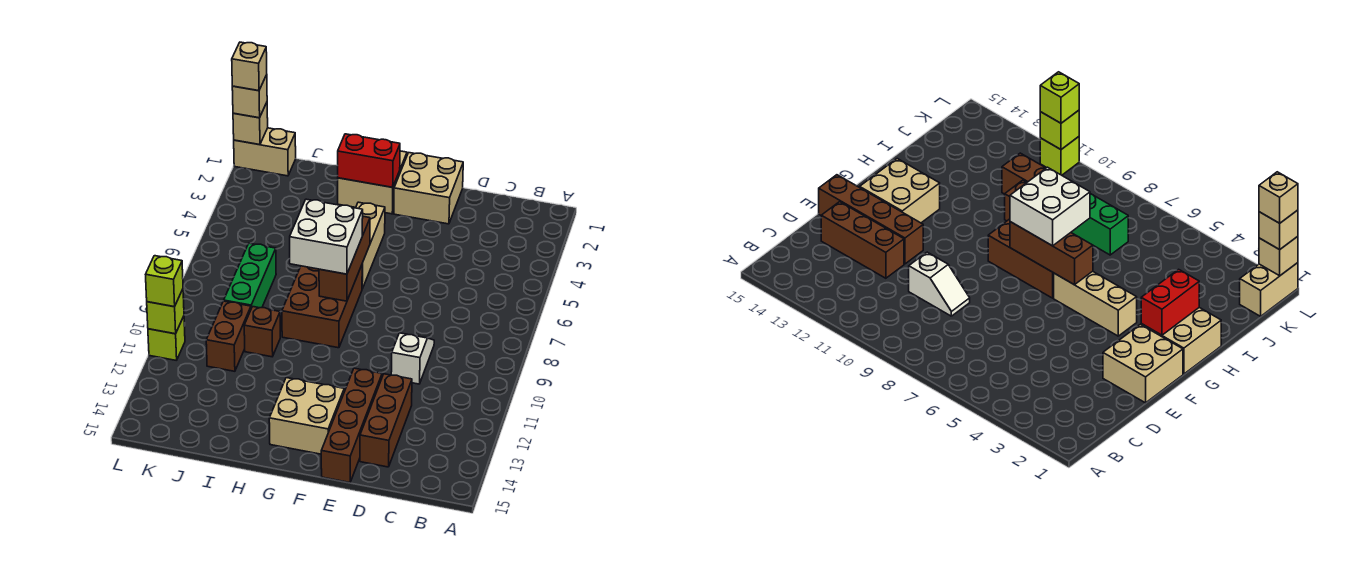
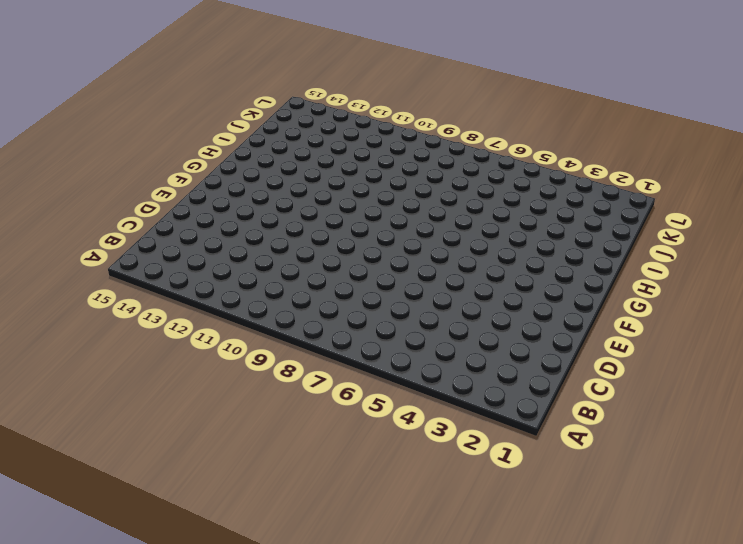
none -> white slope D9:D10 level 1 top 10
none -> brown brick D12:D14 level 1
none -> tan brick E1:F2 level 1

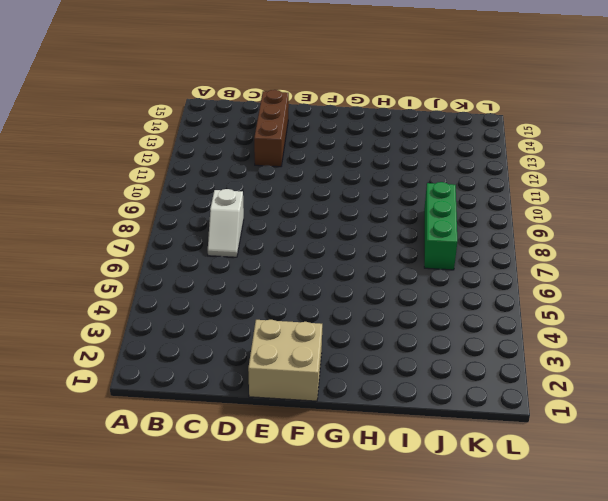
white slope C7:C8 level 1 top 8 -> white slope D9:D10 level 1 top 10
none -> brown brick E12:E15 level 1
none -> tan brick F13:G14 level 1
none -> tan brick G1:H2 level 1

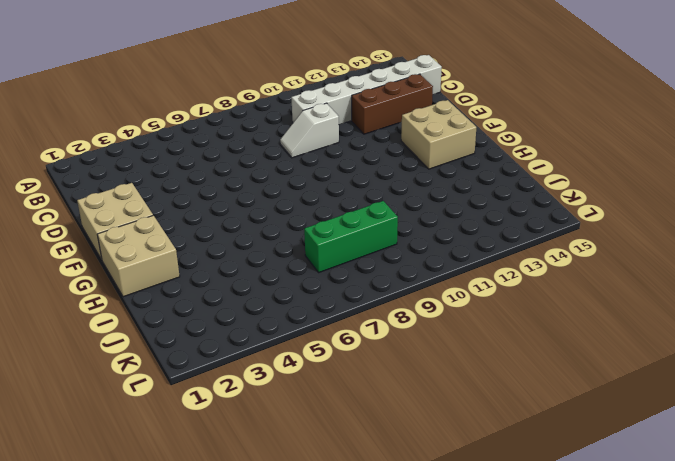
white brick C10:C15 level 1 -> none
none -> brown brick E12:E15 level 1
none -> tan brick G4:G6 level 1
none -> brown brick G7:H9 level 1

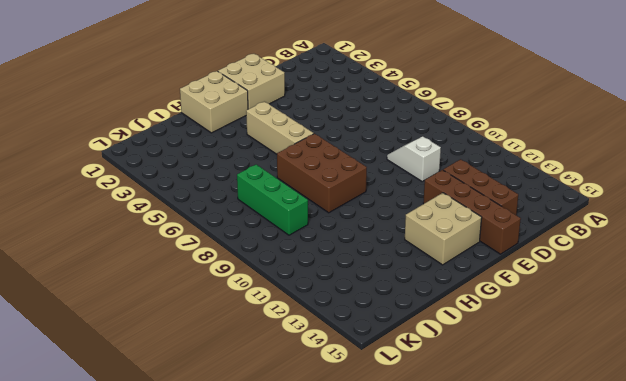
none -> brown brick I10 level 1
none -> brown brick J10:J11 level 1
none -> tan brick K1:L1 level 1

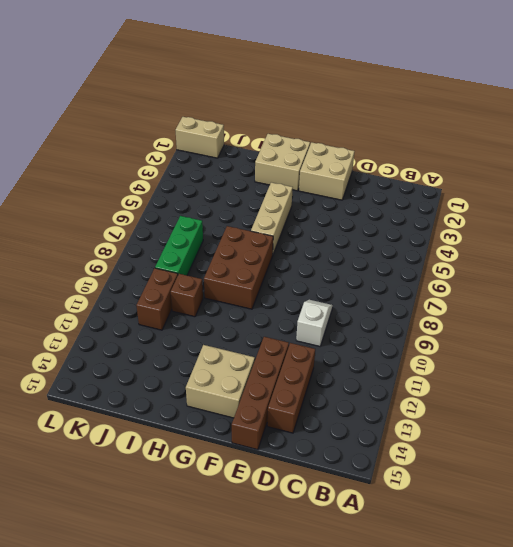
none -> lime brick L11 level 1
none -> red brick G2:H2 level 2
none -> brown brick G6:G8 level 2

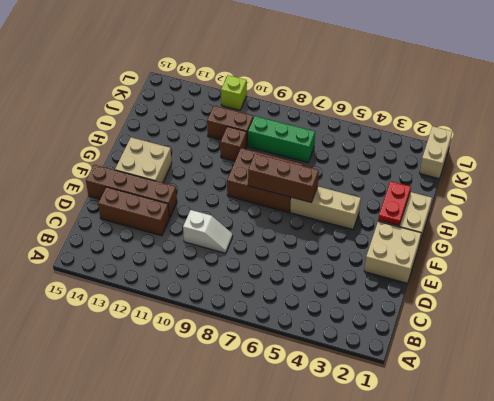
red plate G2:H2 level 2 -> red brick G2:H2 level 2
none -> tan brick L1 level 2
none -> lime brick L11 level 2
none -> white brick G7:H8 level 3

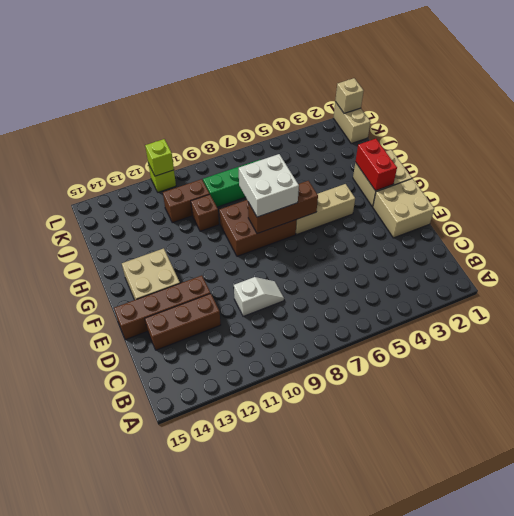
none -> tan brick L1 level 3
none -> lime brick L11 level 3
none -> tan brick L1 level 4

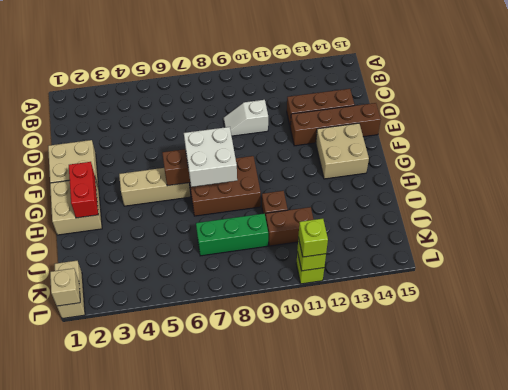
none -> tan brick L1 level 3
none -> tan brick L1 level 4

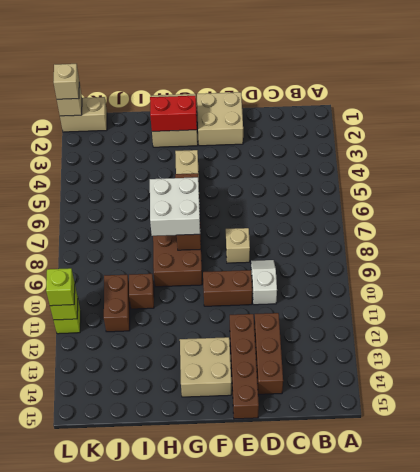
tan brick E8 level 1 -> tan brick L1 level 4
brown brick E10:F10 level 1 -> none
none -> green brick J7:J9 level 1

